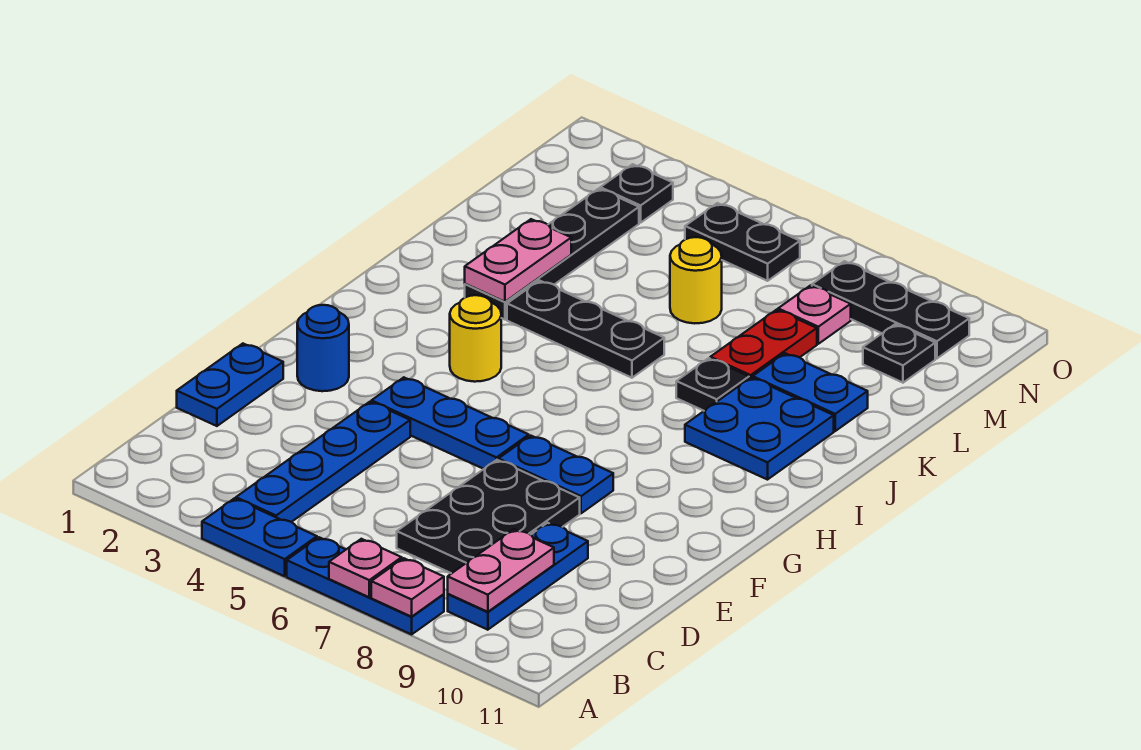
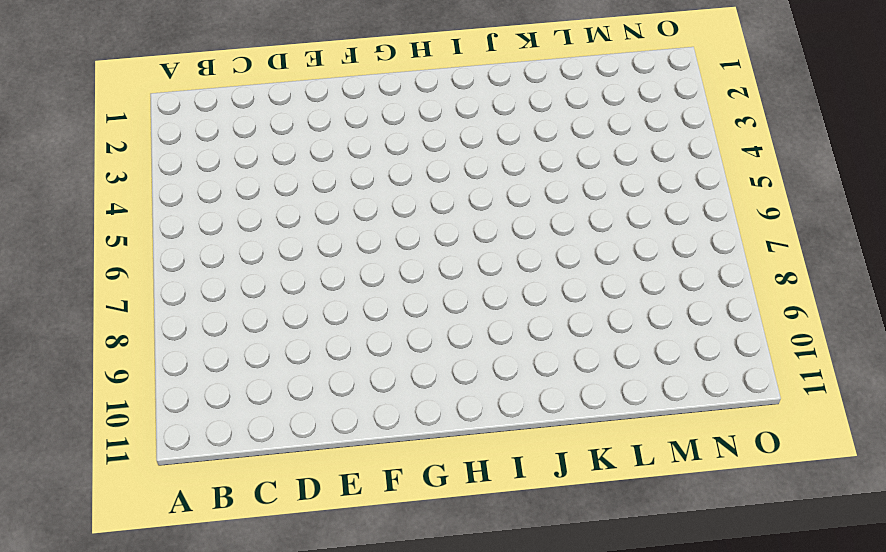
none -> blue plate A4:A5 level 1
none -> blue plate A6:A8 level 1
none -> blue plate B4:E4 level 1

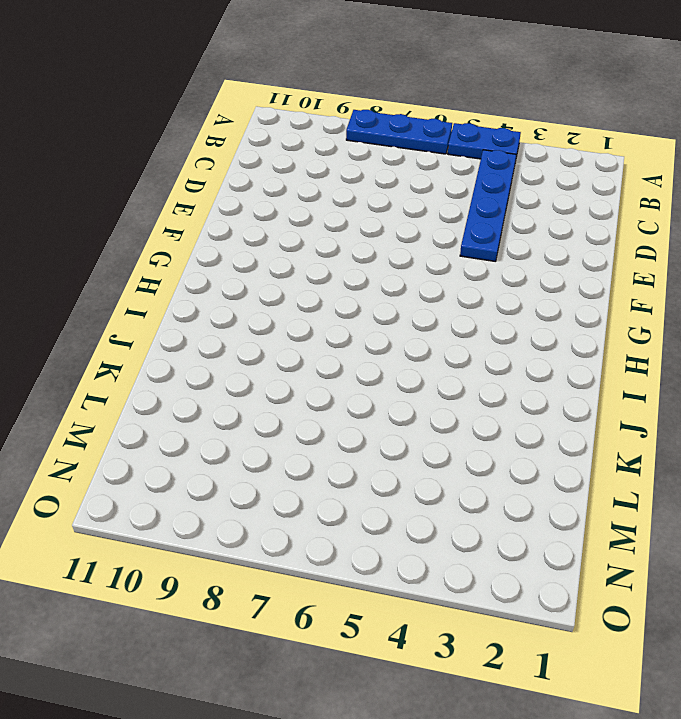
none -> blue plate B9:D9 level 1
none -> black plate C7:E8 level 1
none -> blue plate D1:E1 level 1

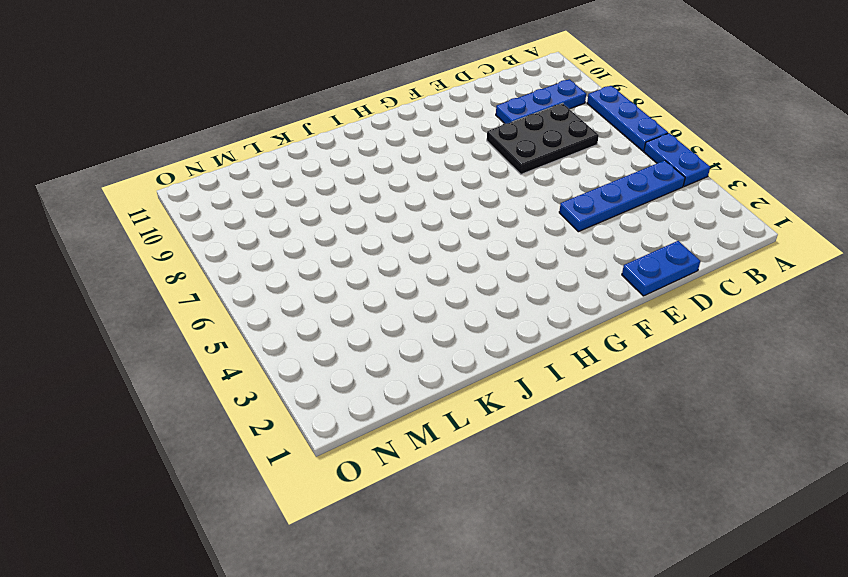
none -> blue round brick F2 level 1
none -> blue plate F4:F6 level 1
none -> blue plate F7:F8 level 1

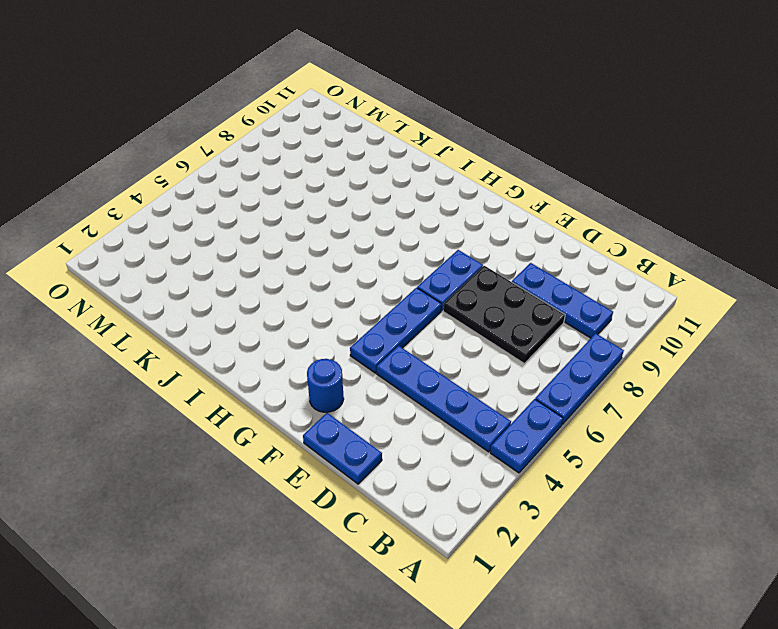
none -> yellow round brick H4 level 1
none -> blue plate I9:J10 level 1
none -> black plate J3:M3 level 1

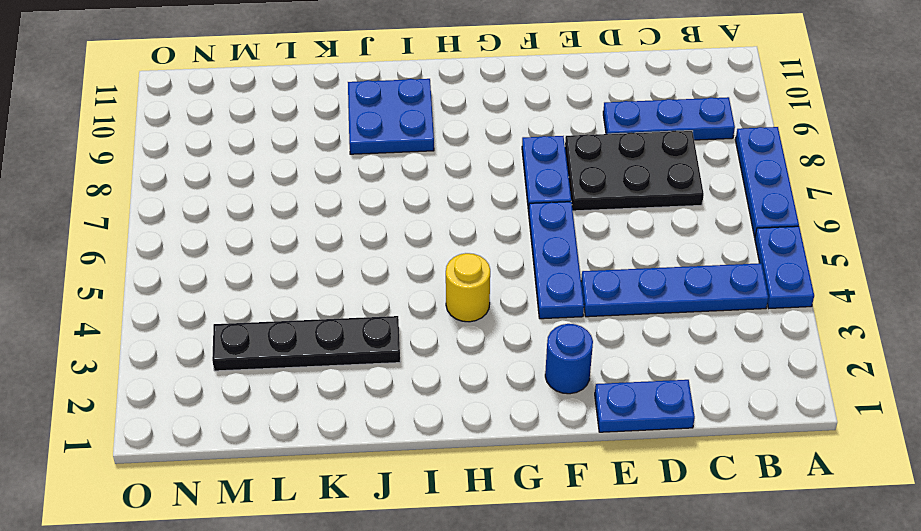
none -> black plate J4:J6 level 1
none -> black plate J8 level 1
none -> red plate K8:L8 level 1

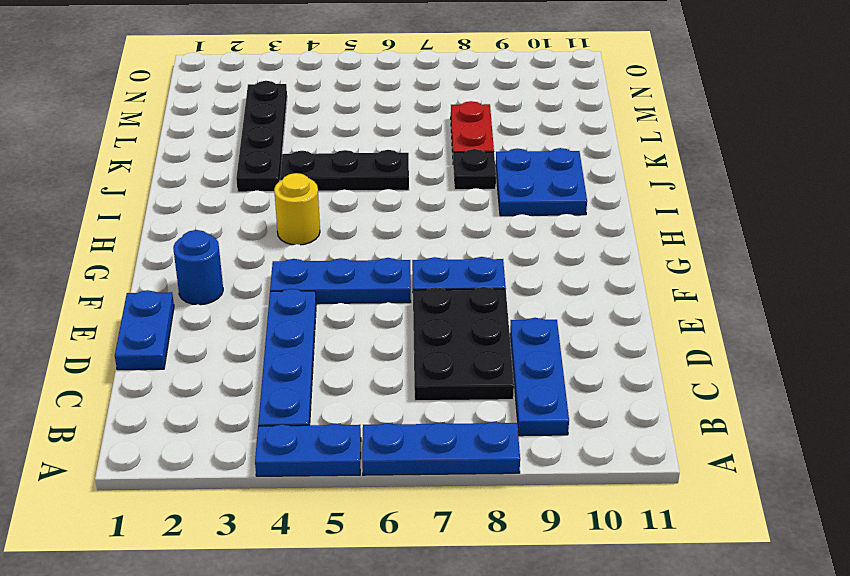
none -> blue plate K9:K10 level 1
none -> yellow round brick L6 level 1
none -> pink plate M8 level 1

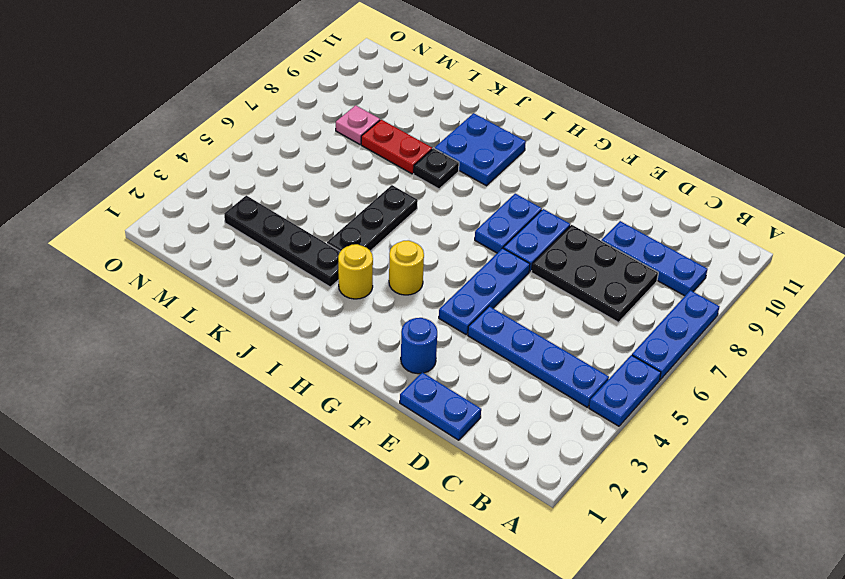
blue plate G7:G8 level 1 -> blue plate K9:K10 level 1
yellow round brick I3 level 1 -> yellow round brick L6 level 1
none -> black plate M10 level 1
none -> black plate N3 level 1
none -> black plate N5:N6 level 1

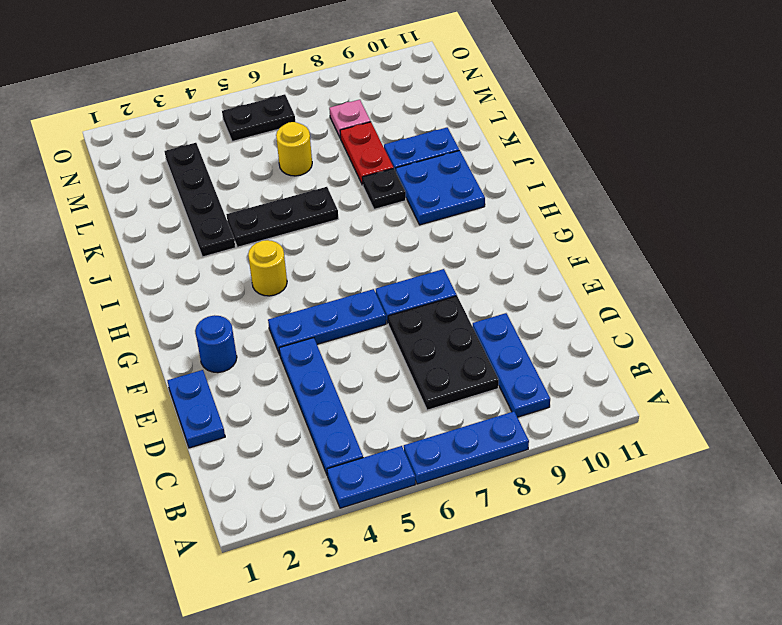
none -> black plate M10 level 1
none -> black plate N3 level 1
none -> black plate N8:N10 level 1

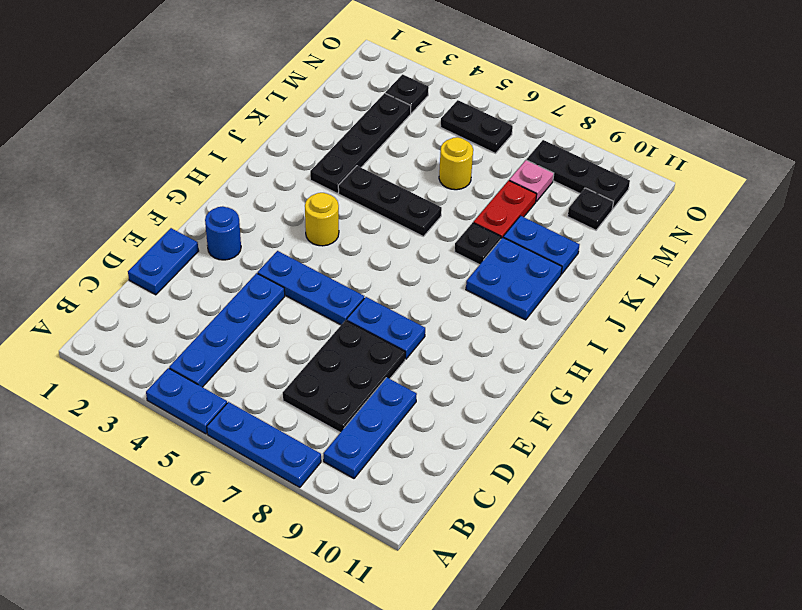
none -> pink plate A7 level 2
none -> pink plate A8 level 2
none -> pink plate B9:C9 level 2

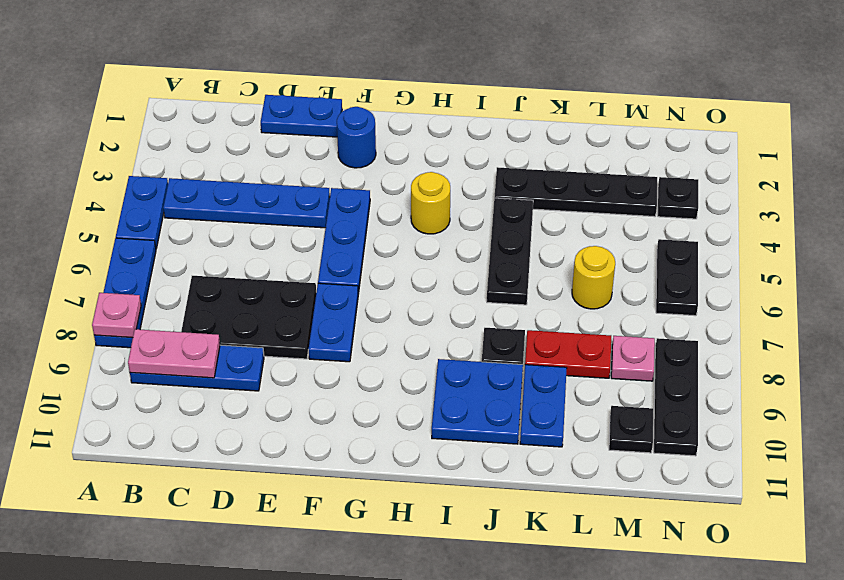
none -> pink plate A7 level 2
none -> pink plate J3:K3 level 2

